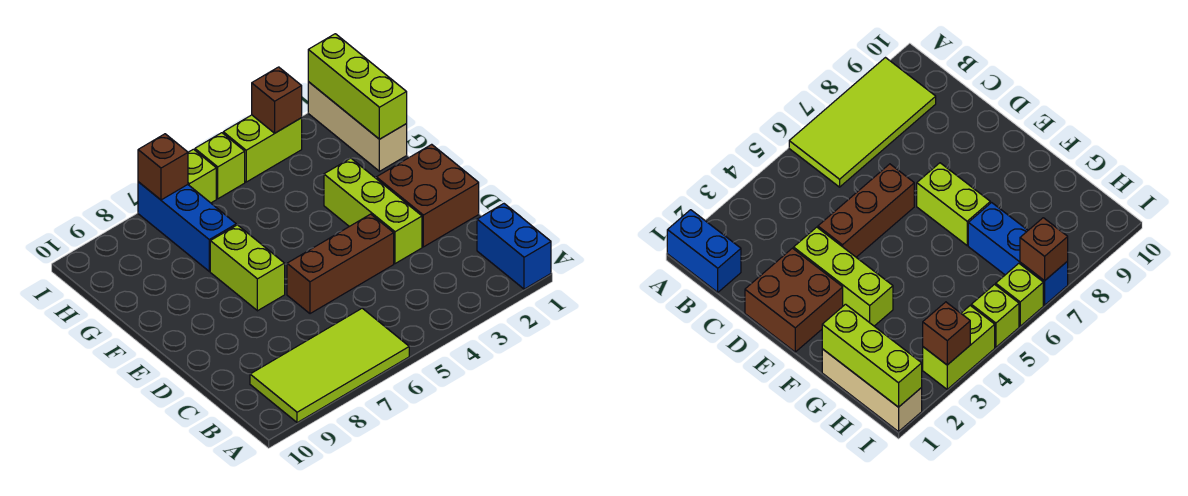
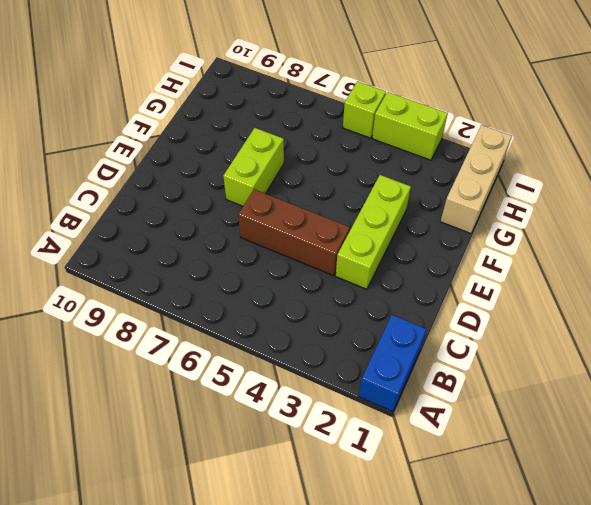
none -> lime tile A6:B9 level 1
none -> brown brick D1:E2 level 1
none -> blue brick G7:I7 level 1

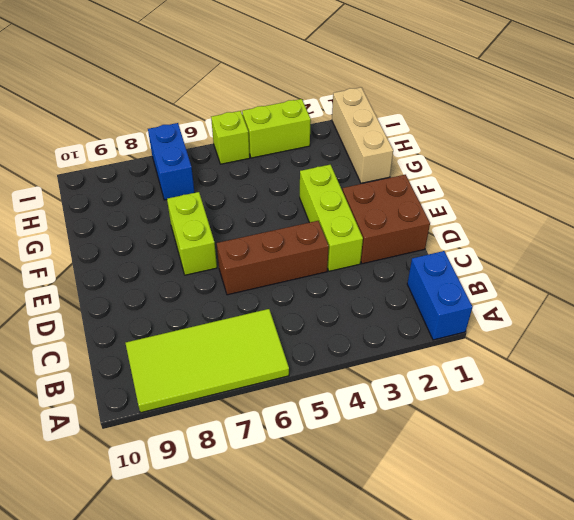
blue brick H7:I7 level 1 -> blue brick G7:I7 level 1
none -> lime brick I6 level 1
none -> lime brick G1:I1 level 2
none -> brown brick I3 level 2

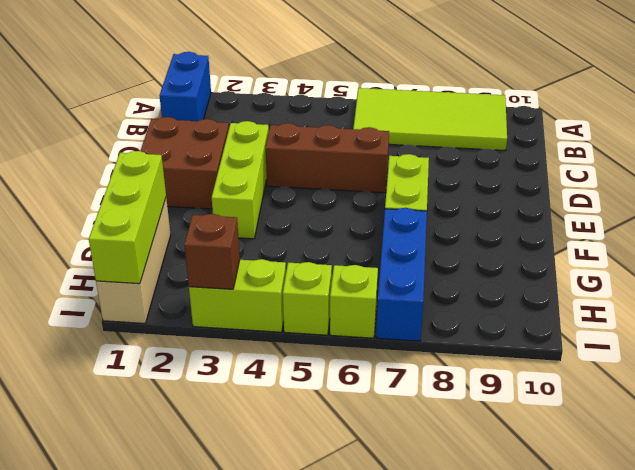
none -> brown brick I7 level 2

